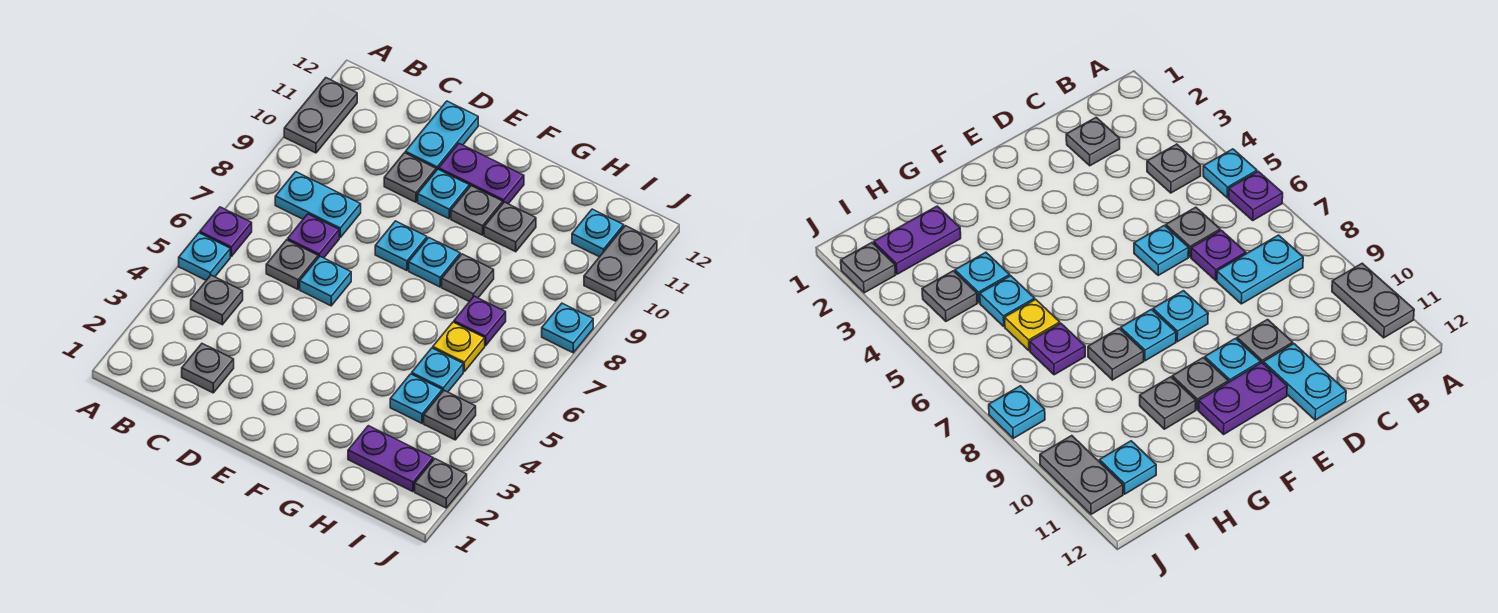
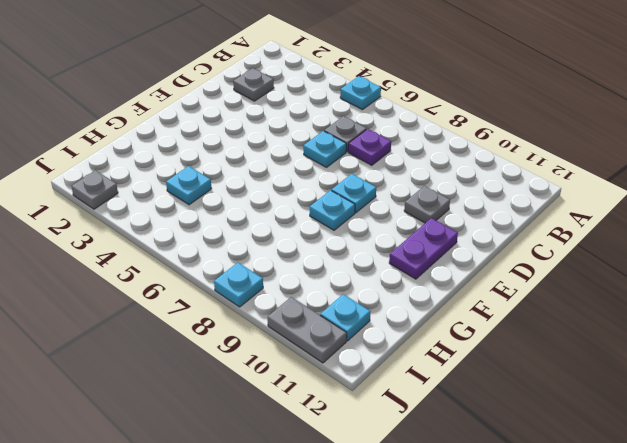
none -> purple plate A6 level 1
none -> grey plate A10:A11 level 1
none -> grey plate B4 level 1

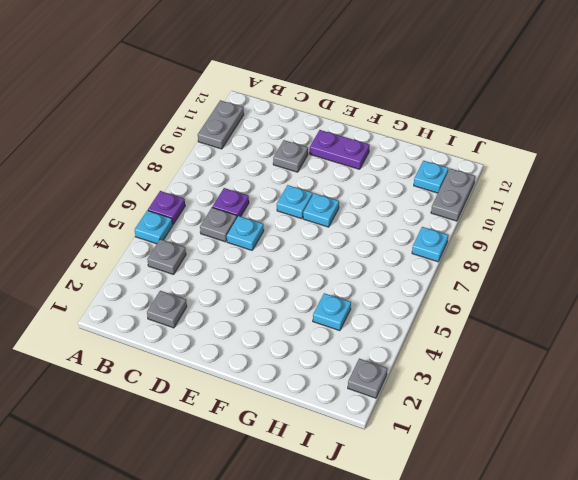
none -> cyan plate B8:C8 level 1
none -> cyan plate D11:D12 level 1
none -> cyan plate E10 level 1

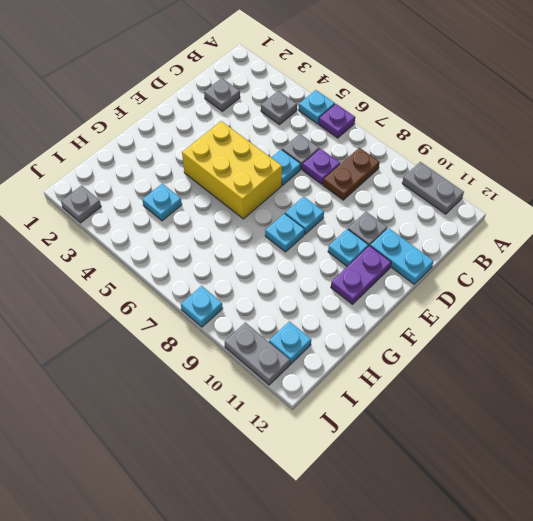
brown plate B8:C8 level 1 -> cyan plate B8:C8 level 1
yellow brick E4:F6 level 1 -> none
none -> grey plate F10 level 1
none -> grey plate G8 level 1
none -> grey plate G10 level 1

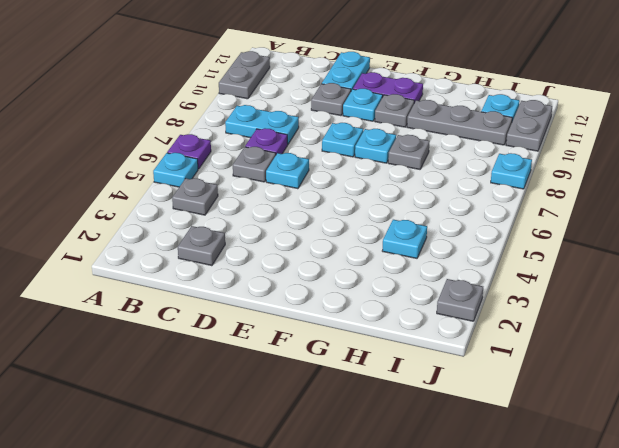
grey plate G10:I10 level 1 -> grey plate G10 level 1
none -> purple plate H2:I2 level 1
none -> cyan plate H5 level 1
none -> yellow plate H6 level 1

